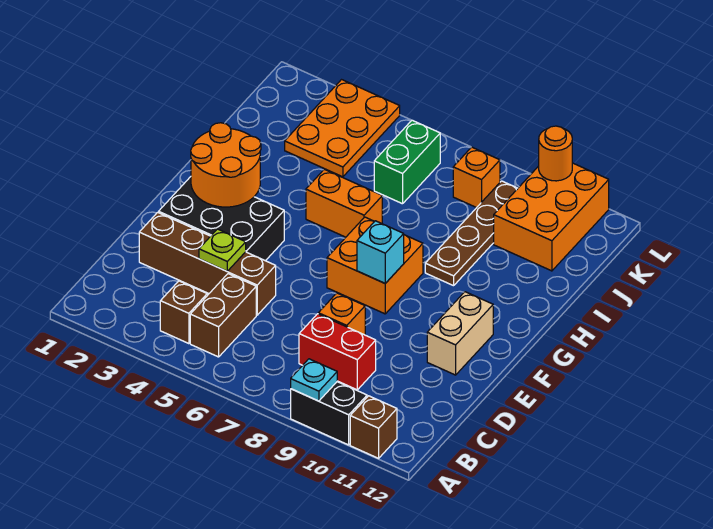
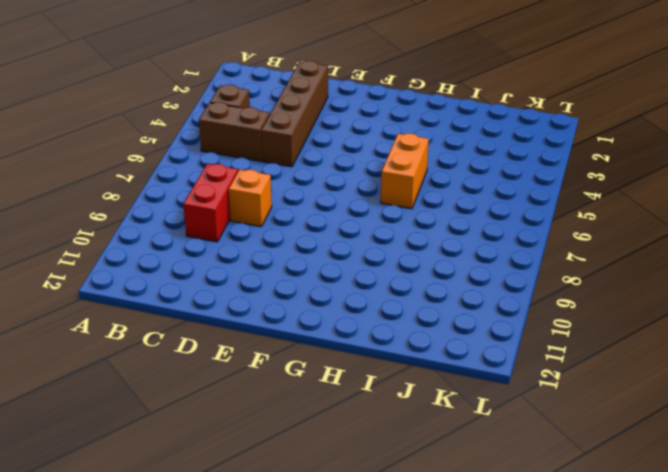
none -> black brick A9:A10 level 1
none -> brown brick A11 level 1
none -> black brick E2:F4 level 1

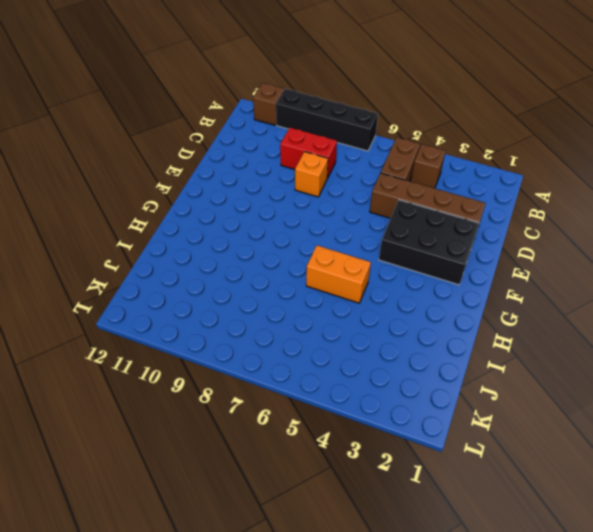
black brick A7:A10 level 1 -> black brick A9:A10 level 1
none -> tan brick E11:F11 level 1
none -> orange brick F7:G8 level 1
none -> brown plate H9:K9 level 1

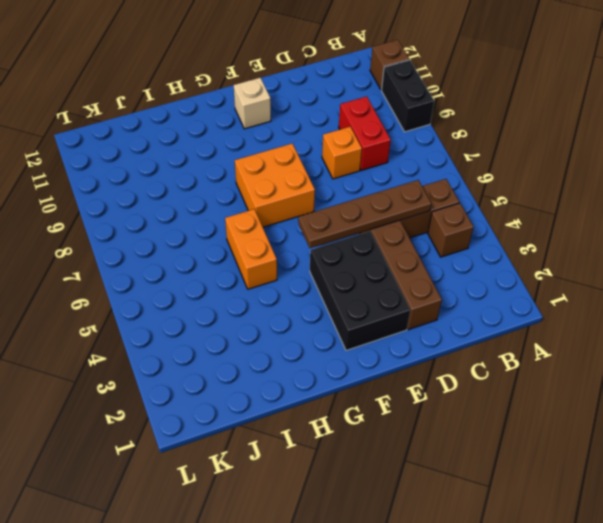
brown plate C5:F5 level 2 -> brown plate H9:K9 level 1
tan brick F11 level 1 -> tan brick E11:F11 level 1
none -> orange plate J3:L4 level 1
none -> green brick J6:K6 level 1
none -> orange brick J10:L11 level 1

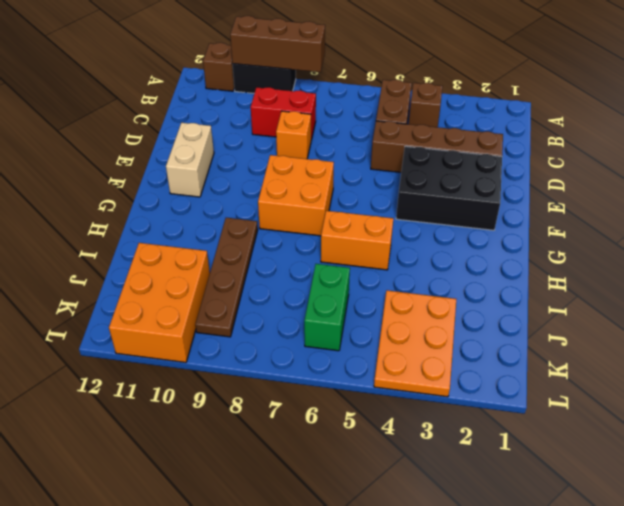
brown brick A8:A10 level 2 -> cyan plate A9 level 2
none -> orange brick K8 level 1
none -> lime plate D4 level 2
none -> orange round brick F2:G3 level 2

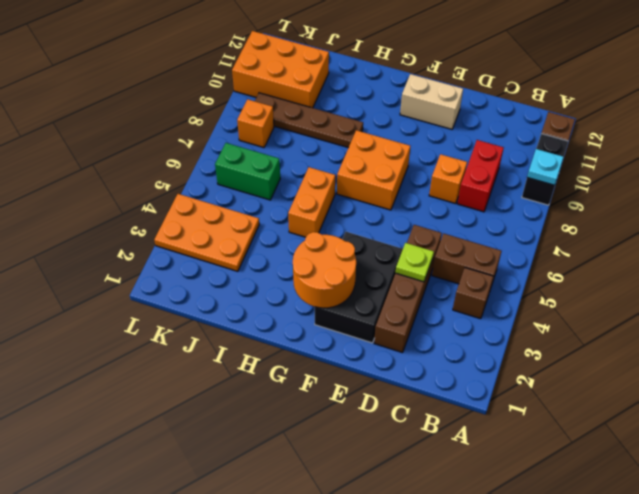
none -> cyan brick F8 level 2
none -> orange round brick L10 level 2

